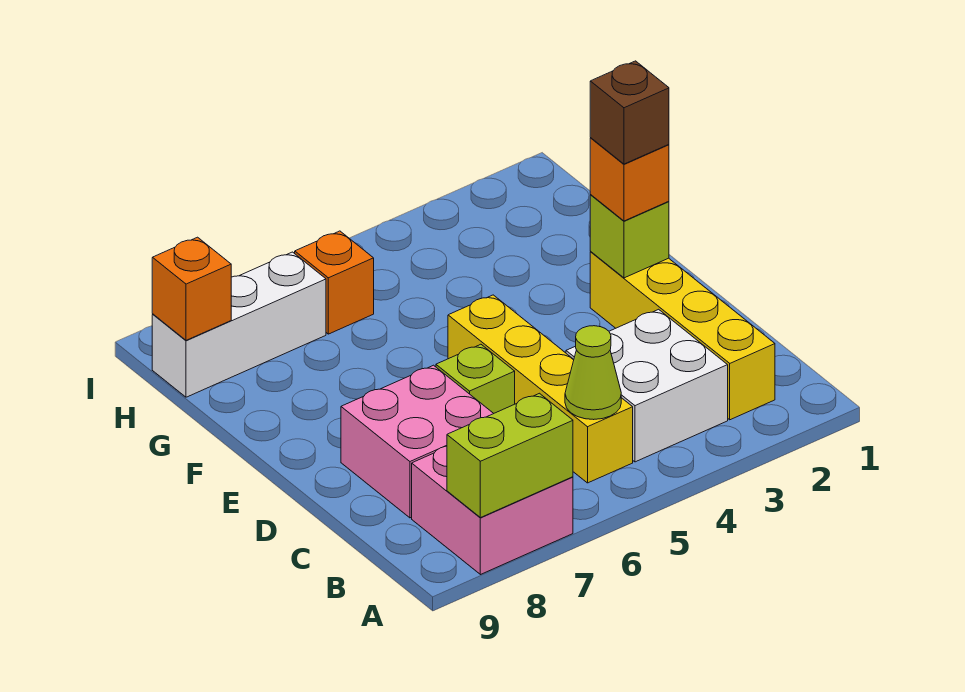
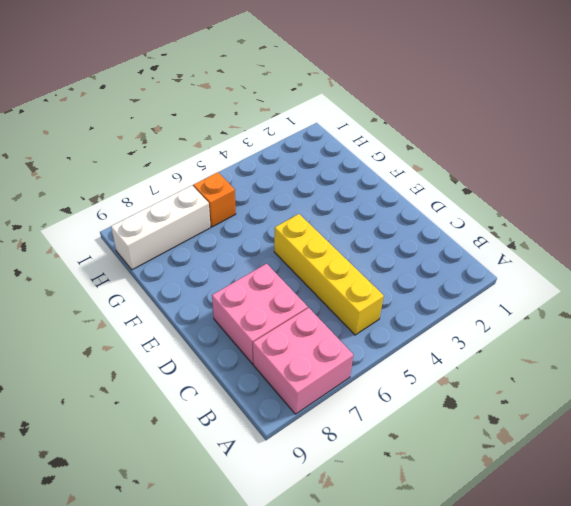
none -> yellow brick B2:E2 level 1
none -> white brick B3:C4 level 1
none -> lime brick D6 level 1

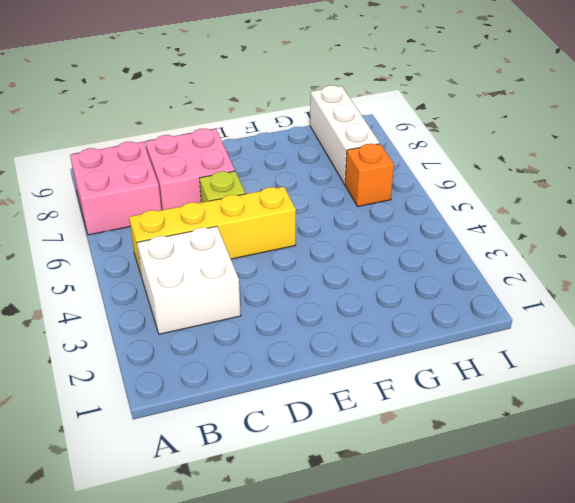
none -> yellow brick B2:E2 level 1
none -> lime brick A7:A8 level 2
none -> lime cone B5 level 2

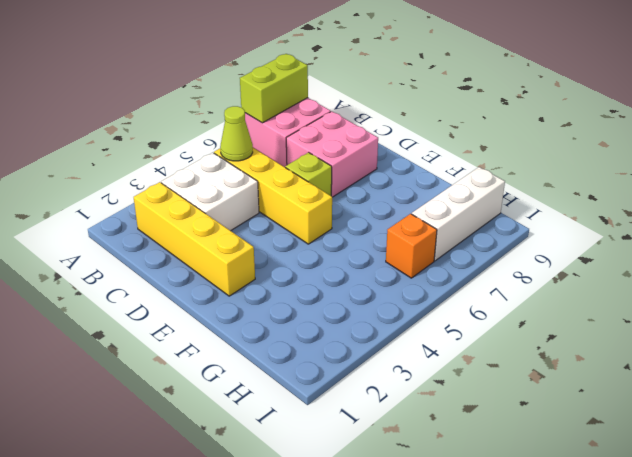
none -> lime brick E2 level 2
none -> orange brick H9 level 2
none -> orange brick E2 level 3

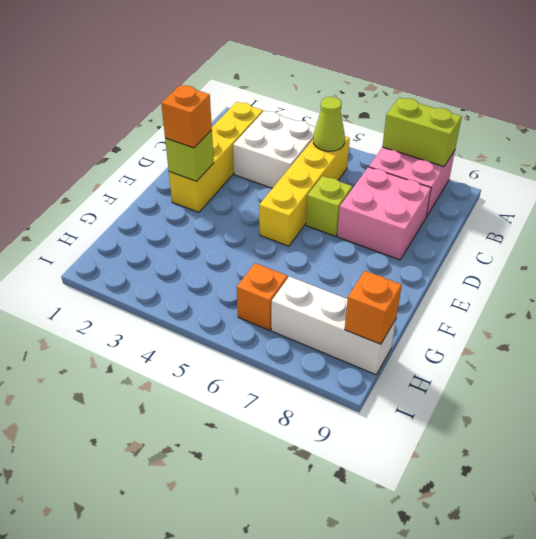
none -> brown brick E2 level 4

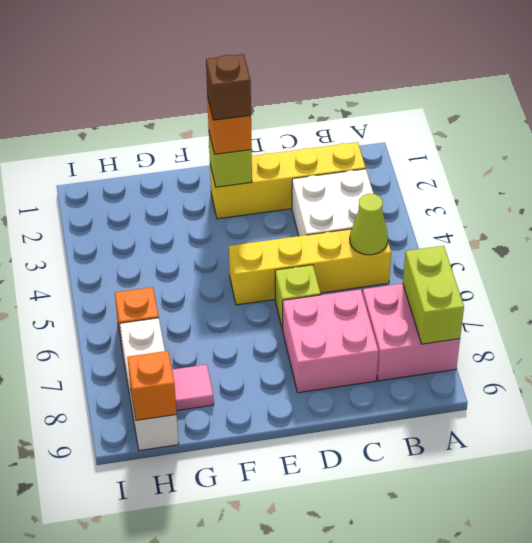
pink tile G8 level 1 -> none

